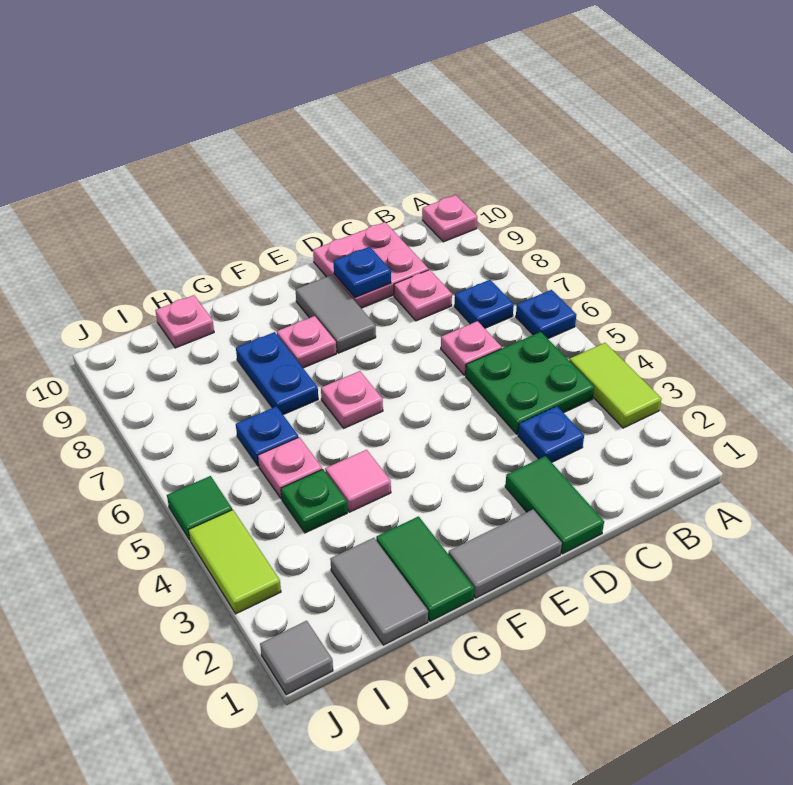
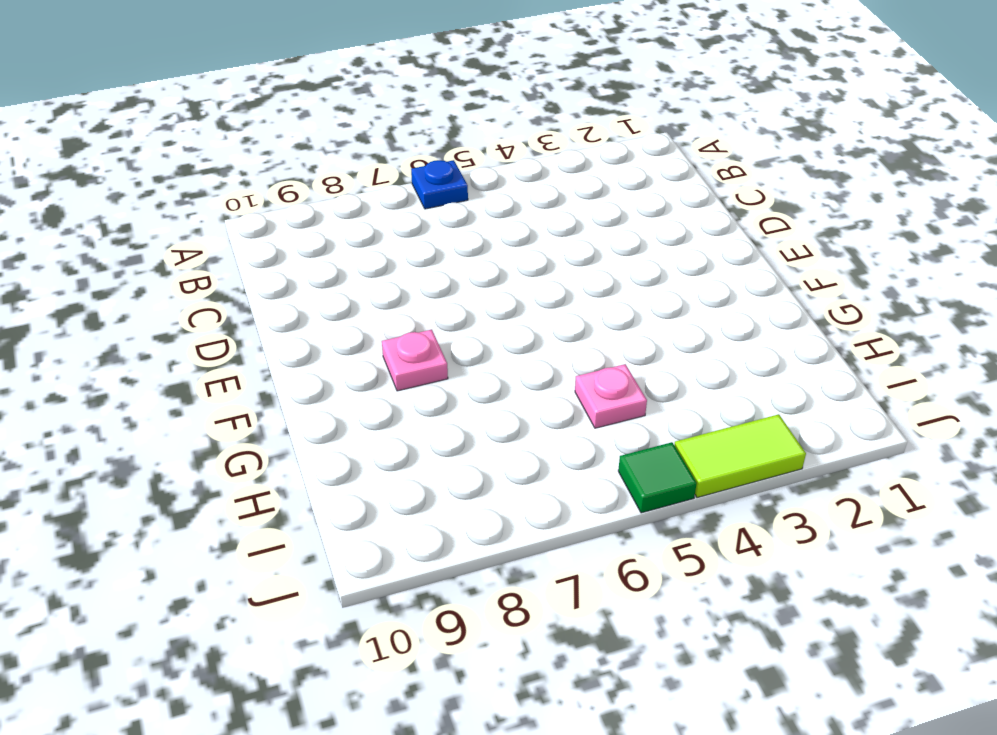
none -> lime tile A3:A4 level 1
none -> pink plate A10 level 1
none -> green plate B4:C5 level 1

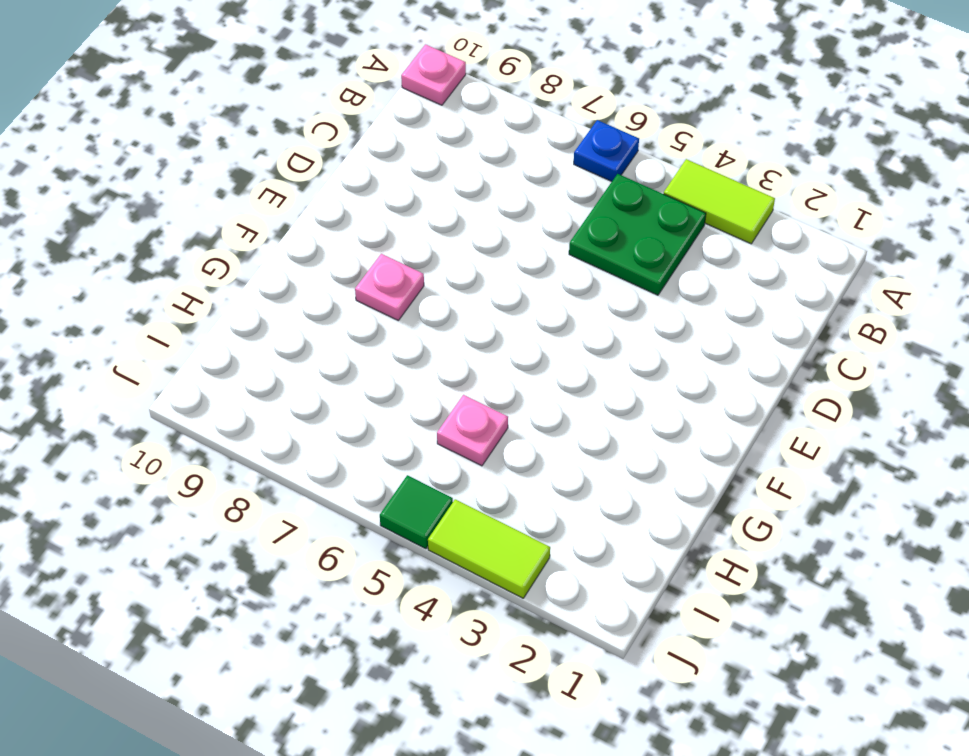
none -> blue plate B7 level 1
none -> blue plate C3 level 1
none -> pink plate C6 level 1

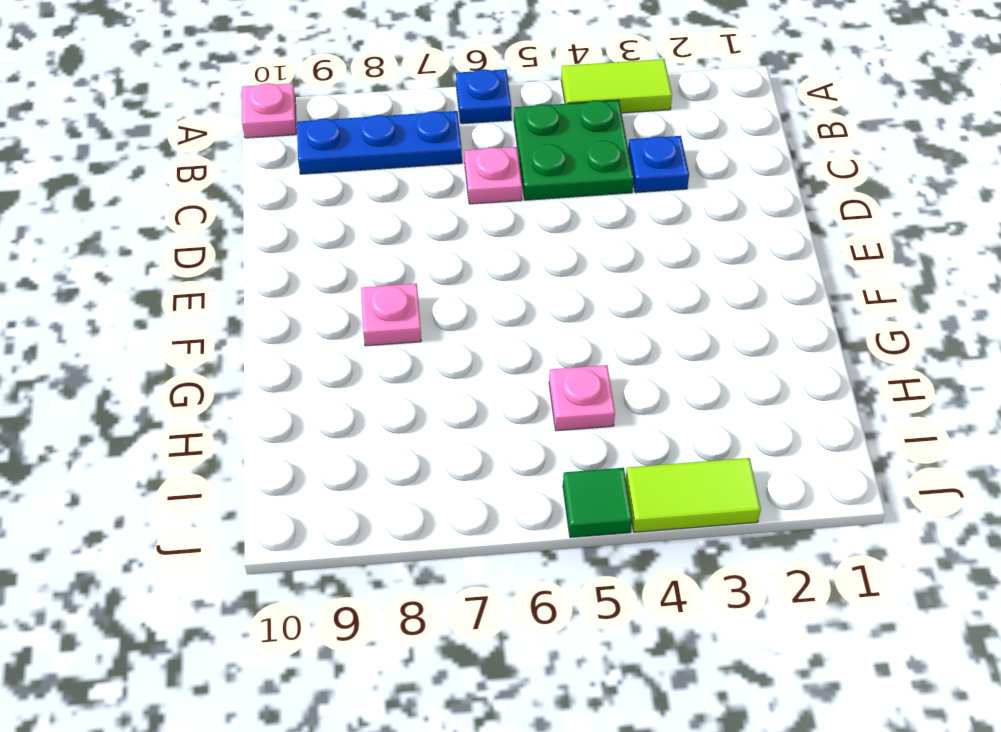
blue plate B7:B9 level 1 -> blue plate B7 level 1
none -> pink plate C8 level 1
none -> pink plate C9:D10 level 1
none -> green tile D1:D2 level 1

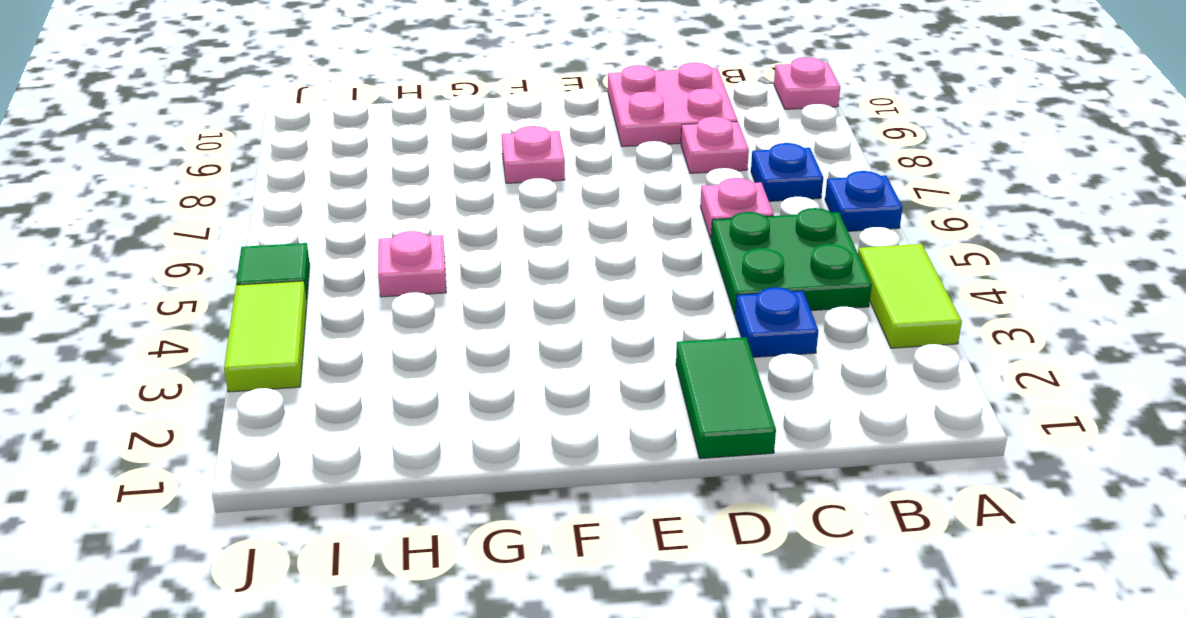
none -> grey tile E1:F1 level 1
none -> grey tile E8:E9 level 1
none -> pink plate F6 level 1

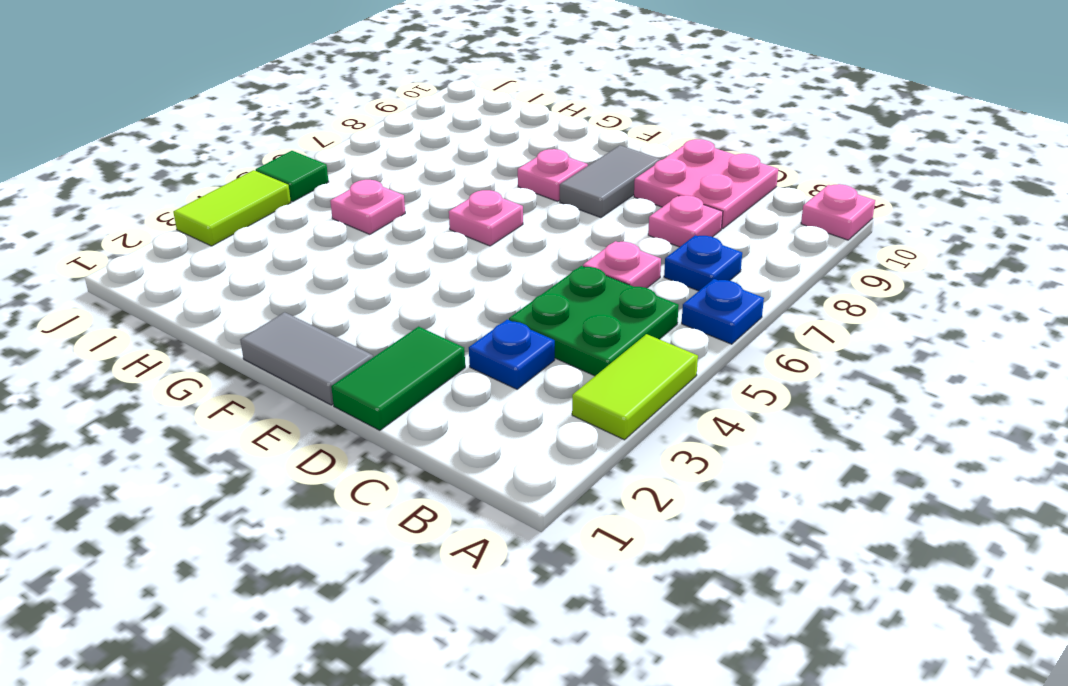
none -> green tile G1:G2 level 1
none -> pink tile G4 level 1
none -> blue plate G7:G8 level 1

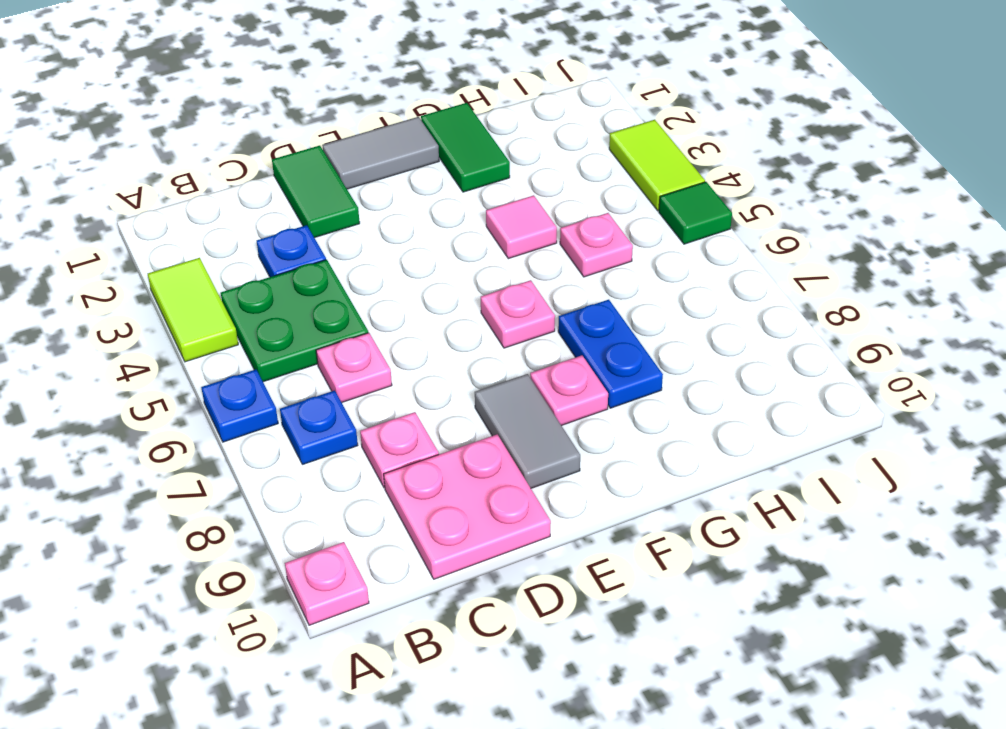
none -> grey tile H1:H2 level 1
none -> green plate H4 level 1
none -> blue plate H6 level 1

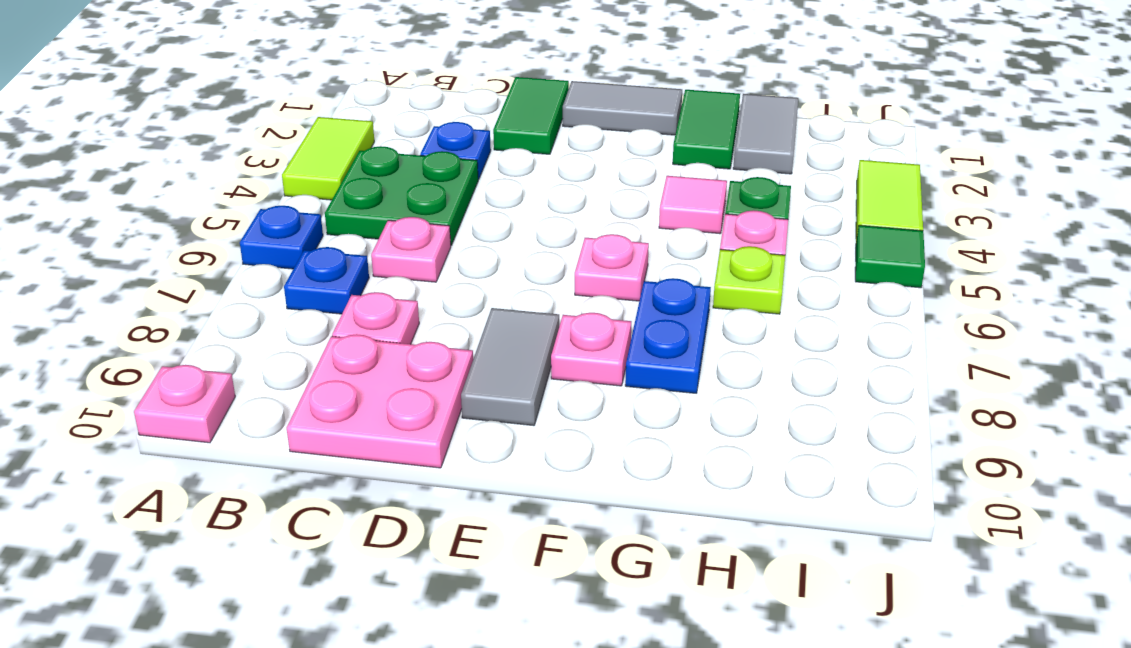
lime plate H6 level 1 -> blue plate H6 level 1
none -> pink plate H10 level 1
none -> grey tile J1 level 1
none -> blue plate D9 level 2

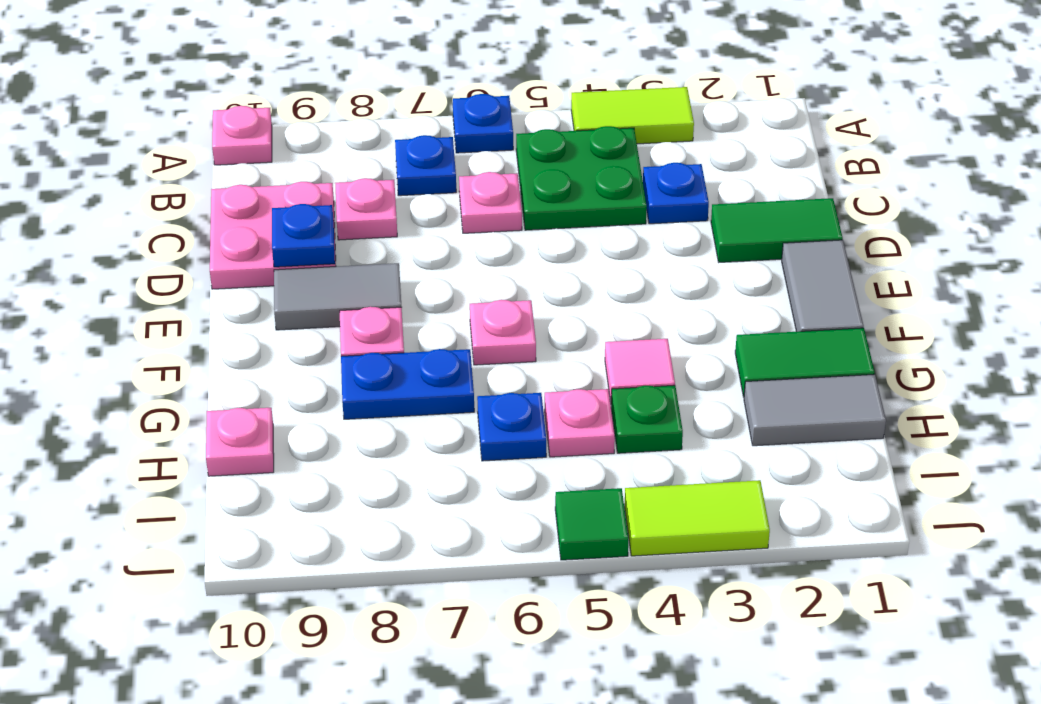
none -> grey tile J1 level 1

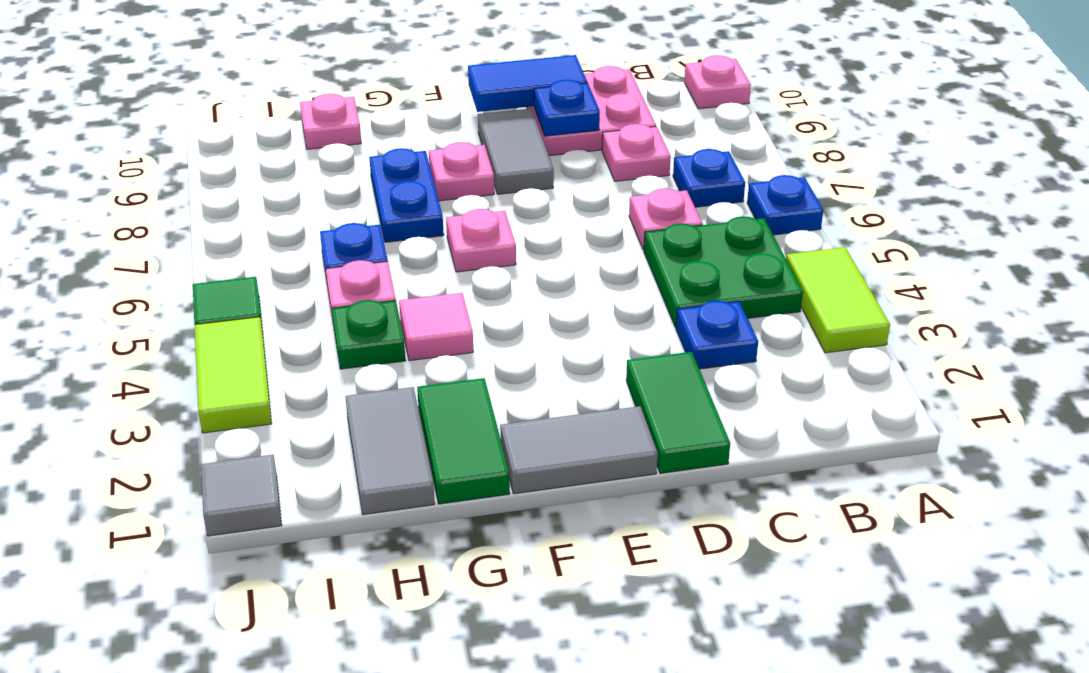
blue tile D10:E10 level 2 -> none

